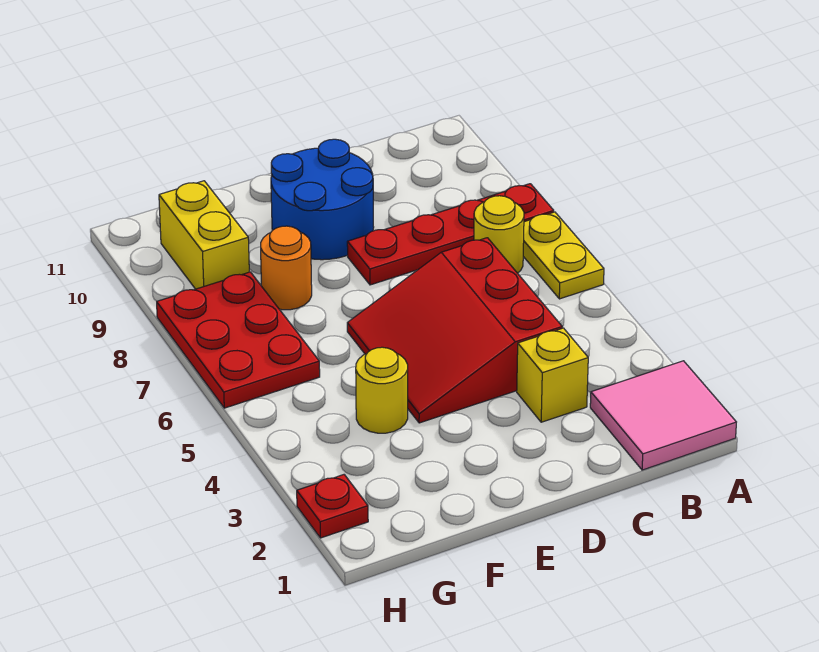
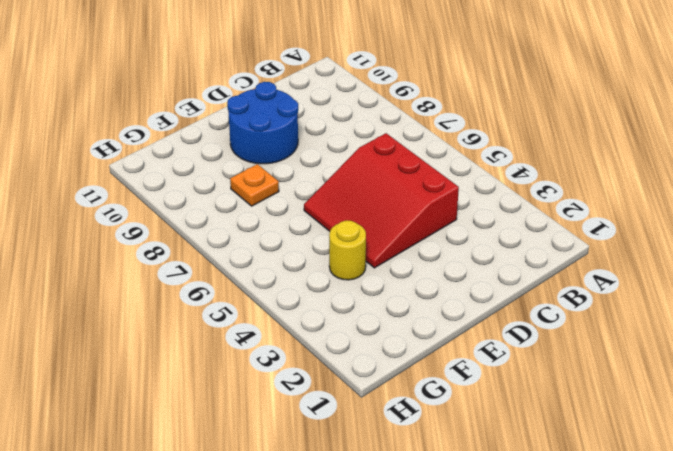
orange plate F8 level 1 -> orange round brick F8 level 1
none -> pink tile A1:B2 level 1
none -> yellow plate A6:A7 level 1
none -> red plate A8:D8 level 1

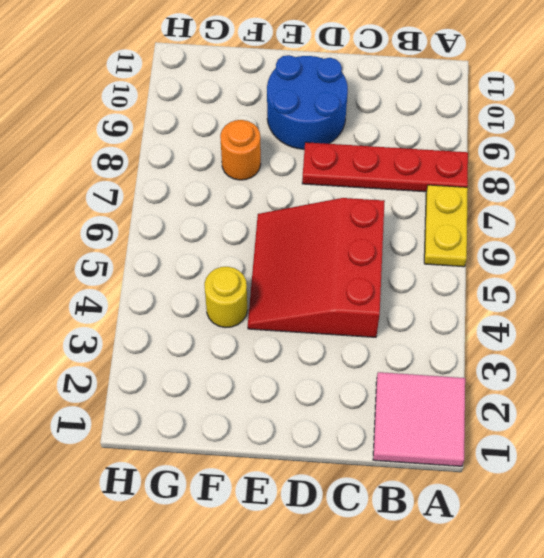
none -> yellow round brick B7 level 1
none -> yellow brick C3 level 1
none -> red plate G6:H8 level 1

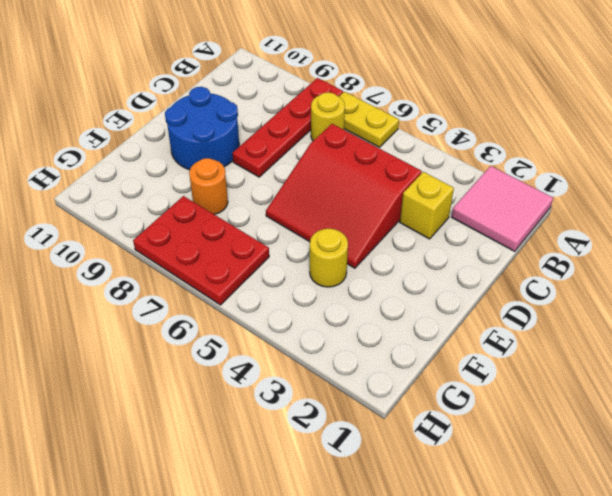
none -> yellow brick G9:G10 level 1
none -> red plate H2 level 1

